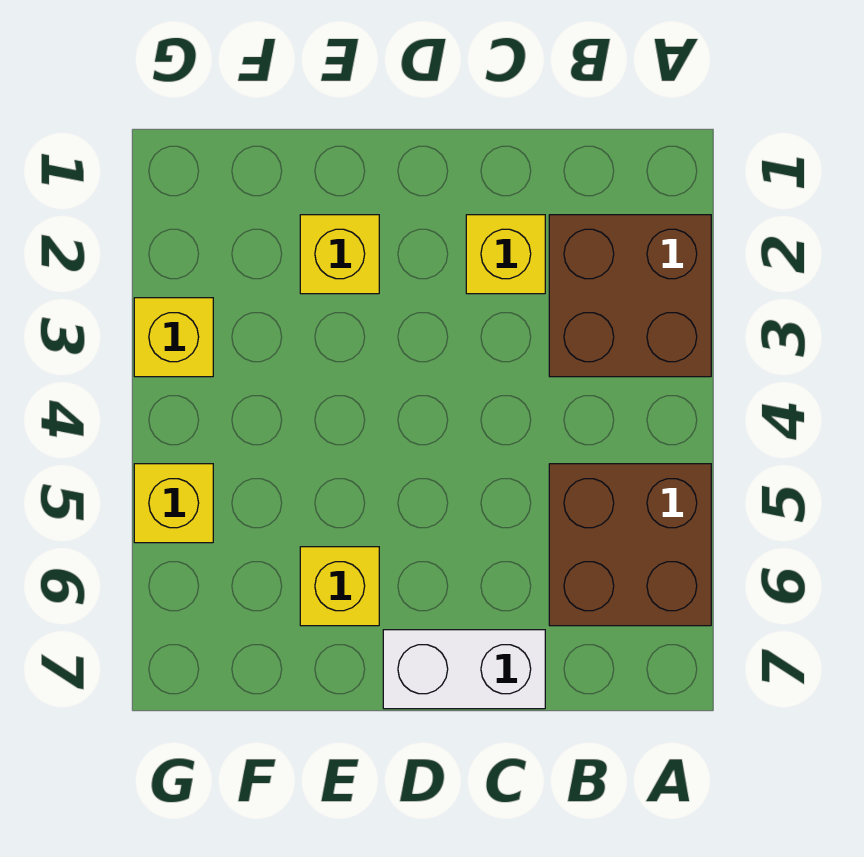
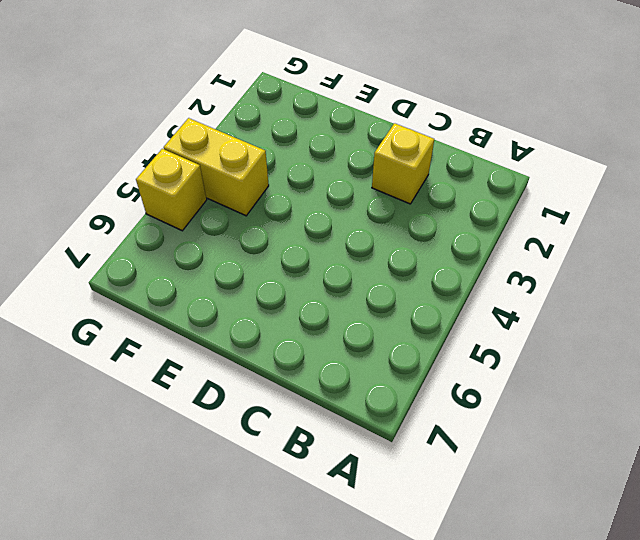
yellow brick F4:G4 level 1 -> none
none -> brown brick A2:B3 level 1
none -> brown brick A5:B6 level 1

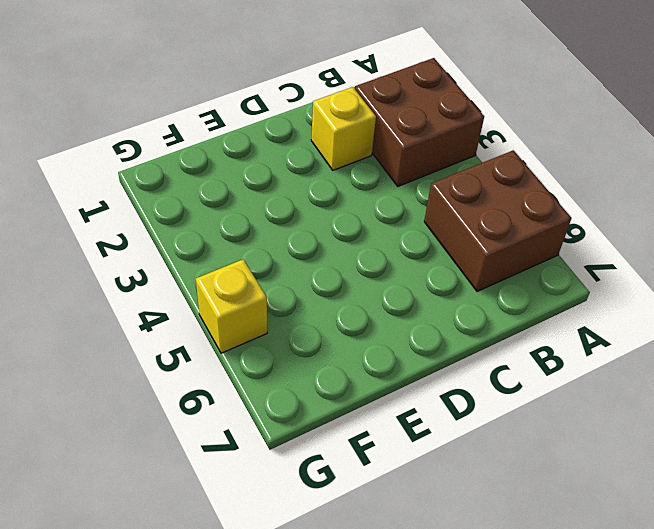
none -> white brick C7:D7 level 1
none -> yellow brick E2 level 1

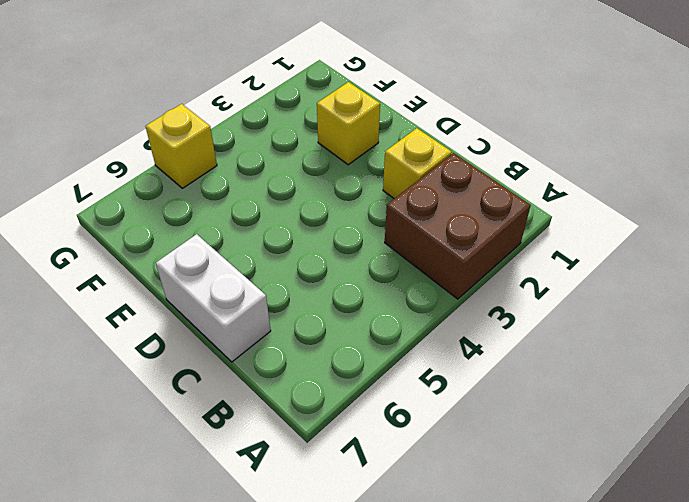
none -> brown brick A5:B6 level 1
none -> yellow brick E6 level 1

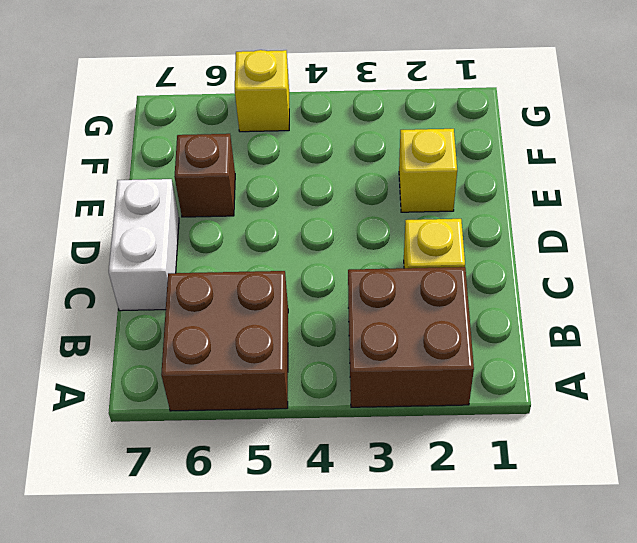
brown brick E6 level 1 -> yellow brick E6 level 1
none -> yellow brick G3 level 1

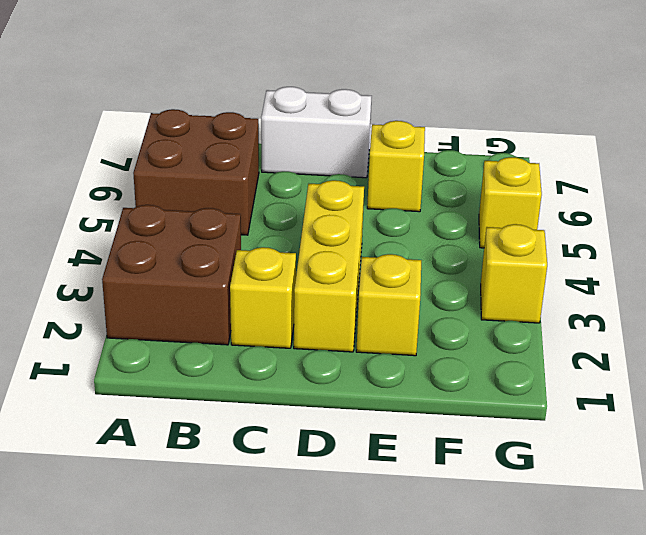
yellow brick D2:D4 level 1 -> none

